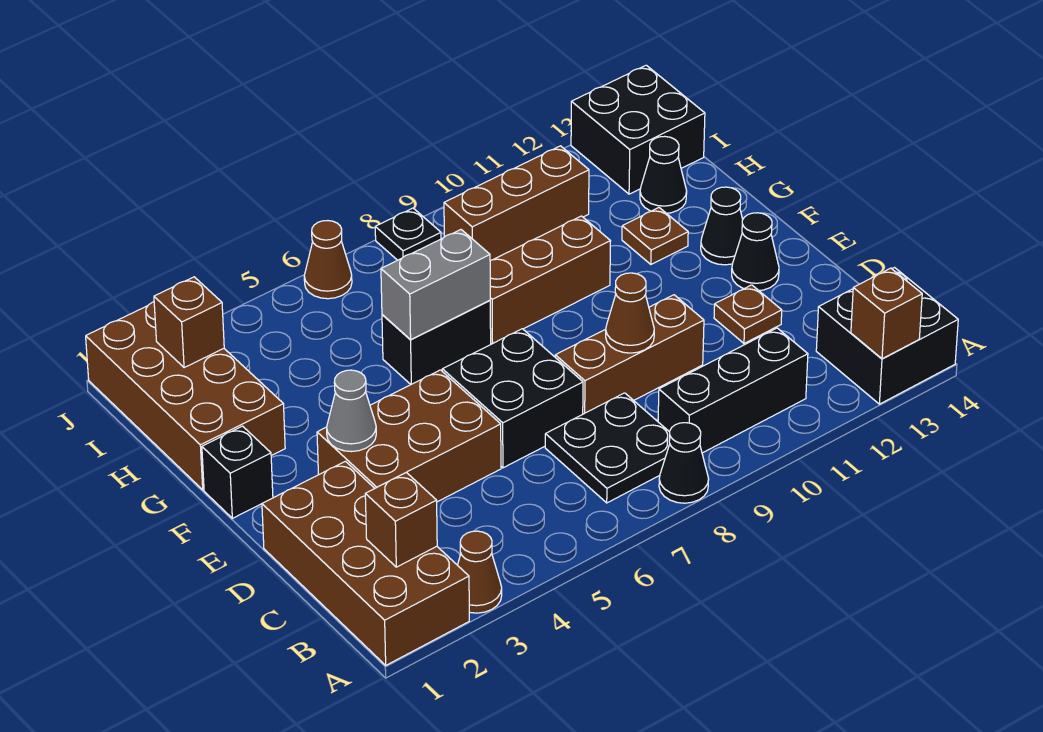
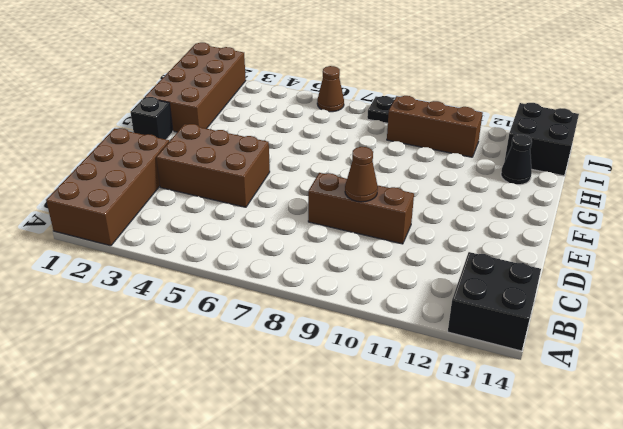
none -> brown cone A3 level 1
none -> black cone A8 level 1
none -> black plate B7:C8 level 1

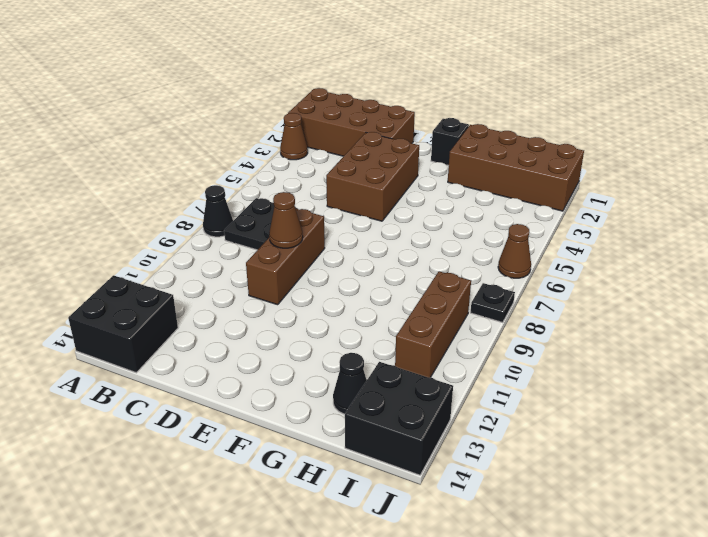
none -> black brick B9:B11 level 1
none -> black brick D6:E7 level 1
none -> brown plate D12 level 1

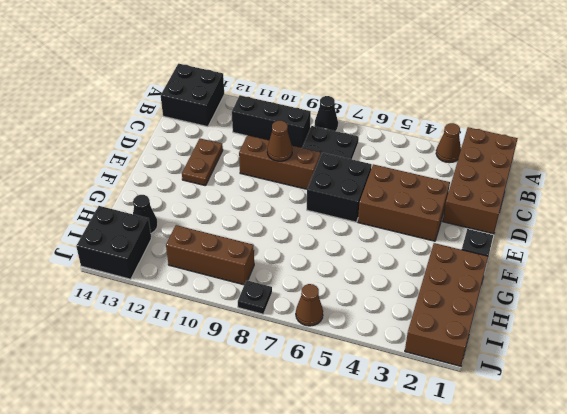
brown plate D12:E12 level 1 -> brown plate D12 level 1
none -> black cone E13 level 1
none -> black cone F13 level 1
none -> black brick G6:G7 level 1

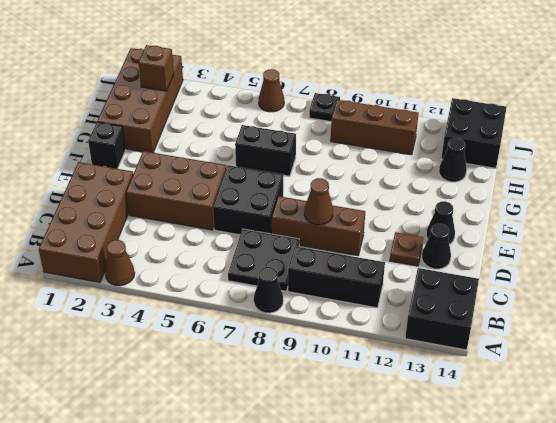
black cone D13 level 1 -> black cone F13 level 1
none -> brown brick G8:G10 level 1
none -> brown plate G12 level 1
none -> brown brick A13 level 2

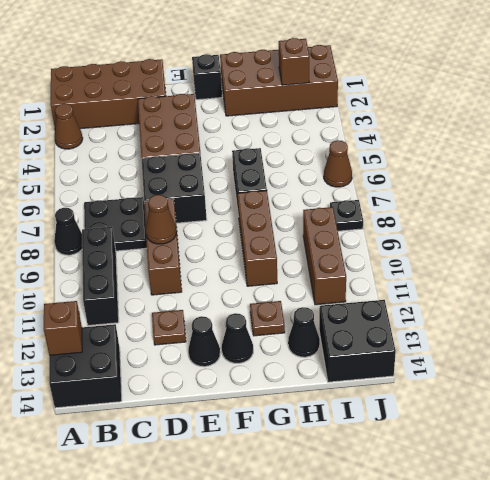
none -> brown brick B2 level 2
none -> grey cone E3 level 2
none -> grey brick G6:G7 level 2

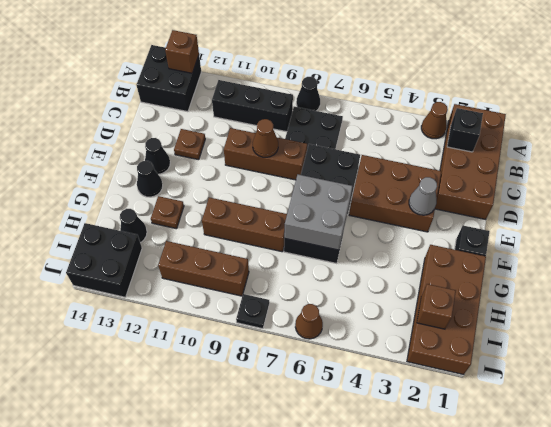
black brick B2 level 2 -> brown brick B2 level 2
grey brick F6:G7 level 2 -> grey brick G6:G7 level 2

